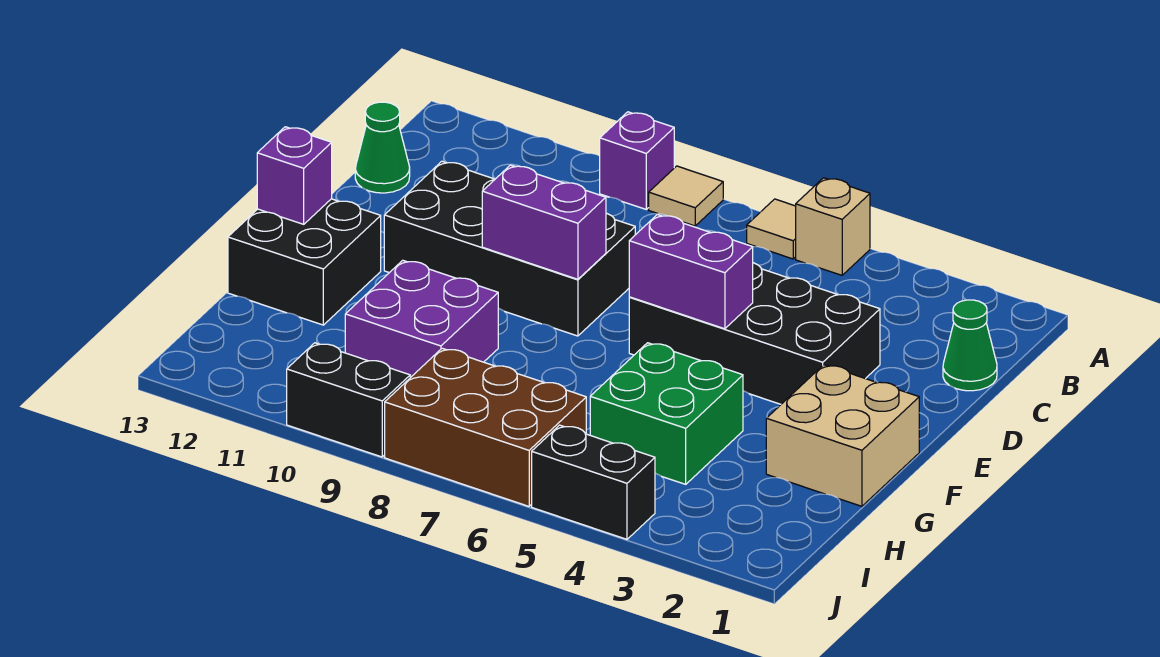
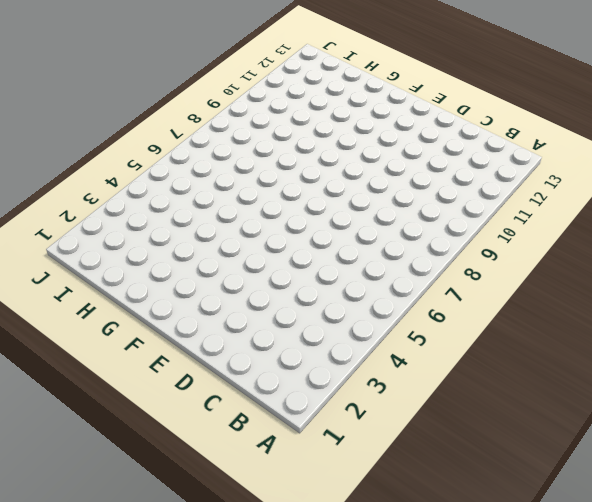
none -> tan brick A5 level 1
none -> tan tile A6 level 1
none -> tan tile A8 level 1

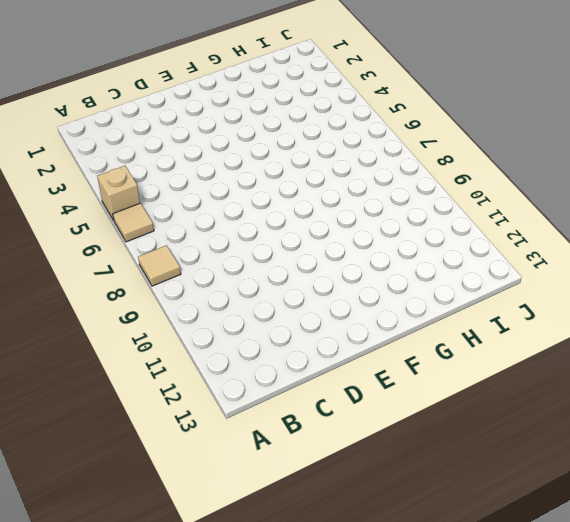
none -> purple brick A9 level 1
none -> green cone C1 level 1
none -> green cone C13 level 1

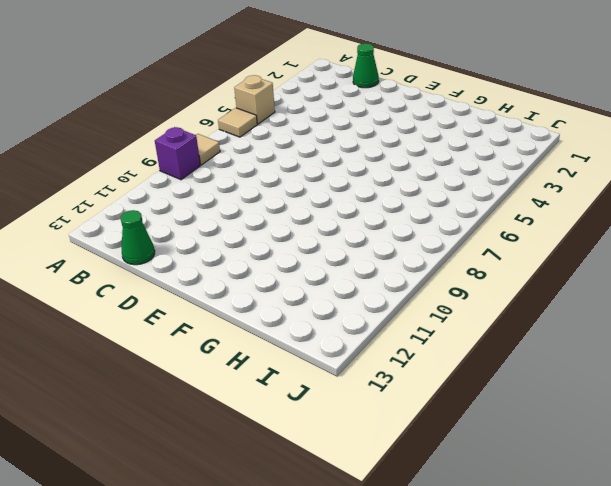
none -> black brick D3:E6 level 1
none -> black brick D8:E11 level 1
none -> tan brick F1:G2 level 1

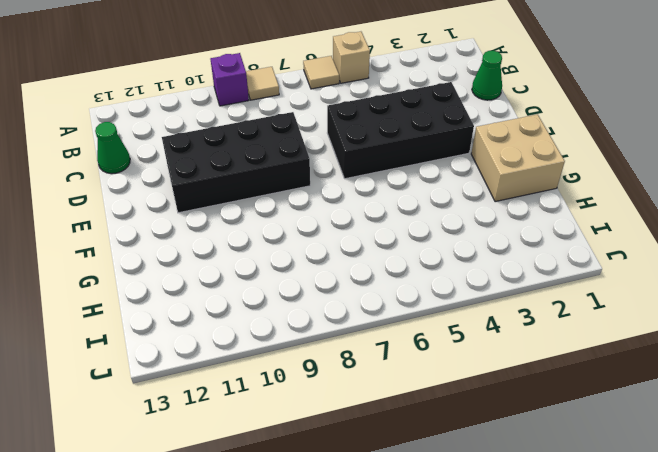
none -> black brick F12:G13 level 1
none -> green brick G4:H5 level 1
none -> purple brick G9:H10 level 1

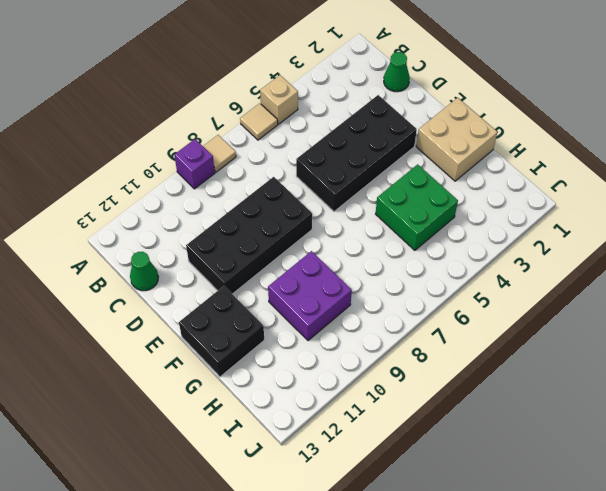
none -> brown brick I6:J8 level 1
none -> black brick J4:J5 level 1
none -> black brick J9:J10 level 1

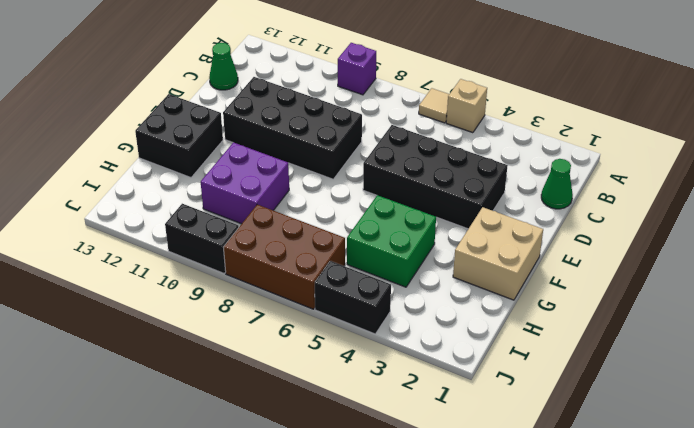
none -> tan tile A8 level 1
none -> purple brick E5:E6 level 2
none -> purple brick E8:E9 level 2

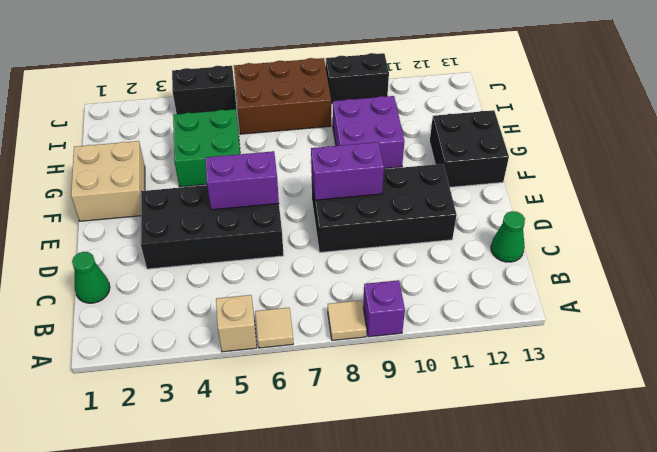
none -> purple brick F13 level 2

